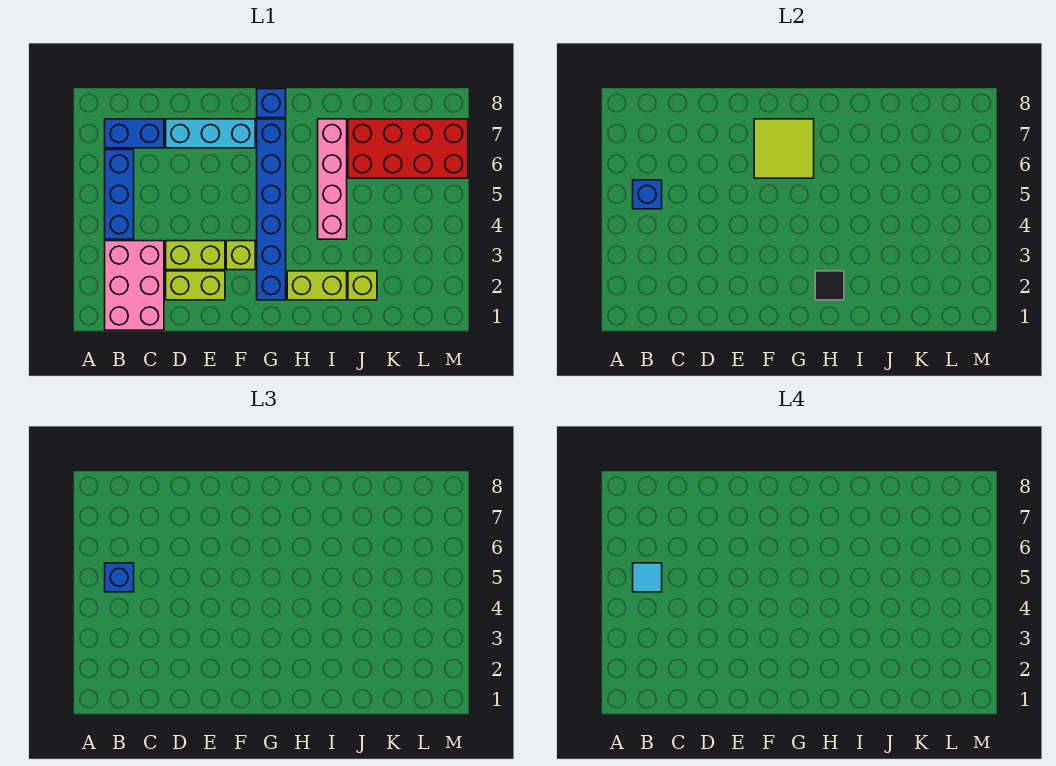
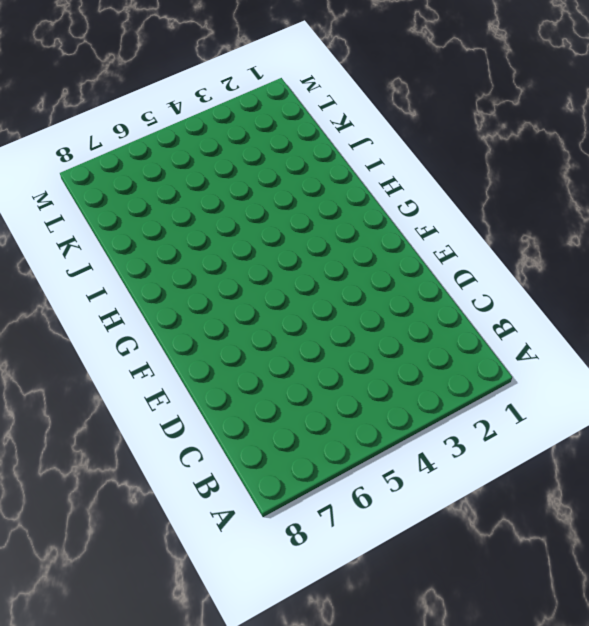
none -> pink brick B1:C3 level 1
none -> blue brick B4:B6 level 1
none -> blue brick B7:C7 level 1

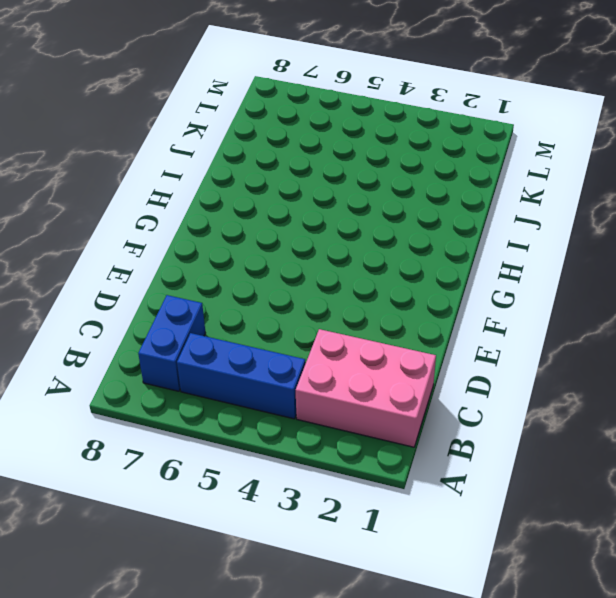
none -> lime brick D2:E2 level 1
none -> lime brick D3:E3 level 1
none -> cyan brick D7:F7 level 1

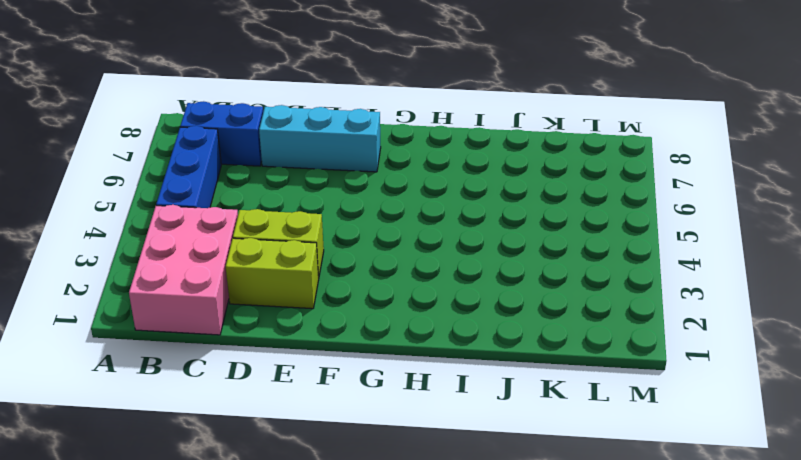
none -> lime brick F3 level 1
none -> blue brick G2:G7 level 1
none -> blue brick G8 level 1

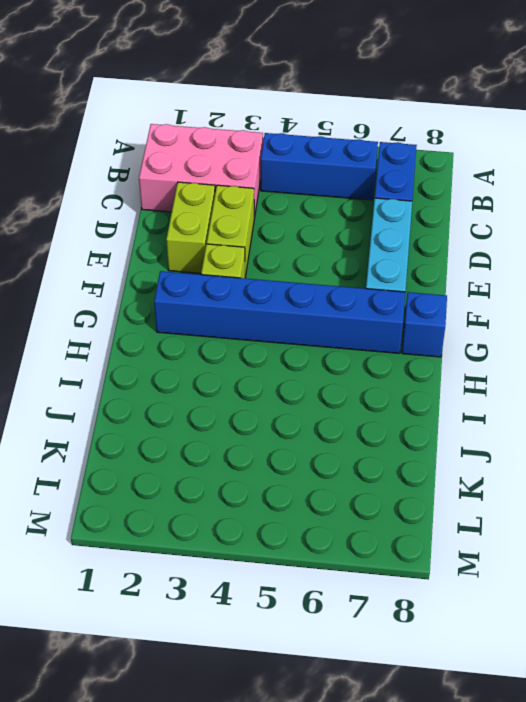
none -> lime brick H2:I2 level 1
none -> pink brick I4:I7 level 1
none -> lime brick J2 level 1

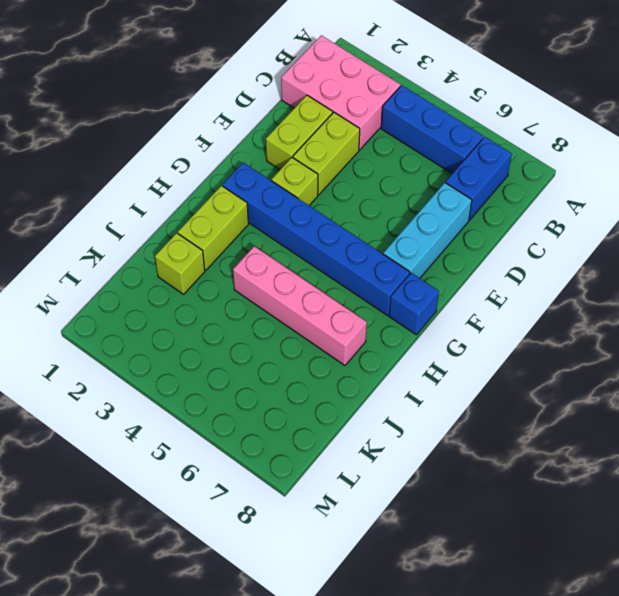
none -> red brick J6:M7 level 1
none -> blue brick B5 level 2
none -> lime tile F6:G7 level 2

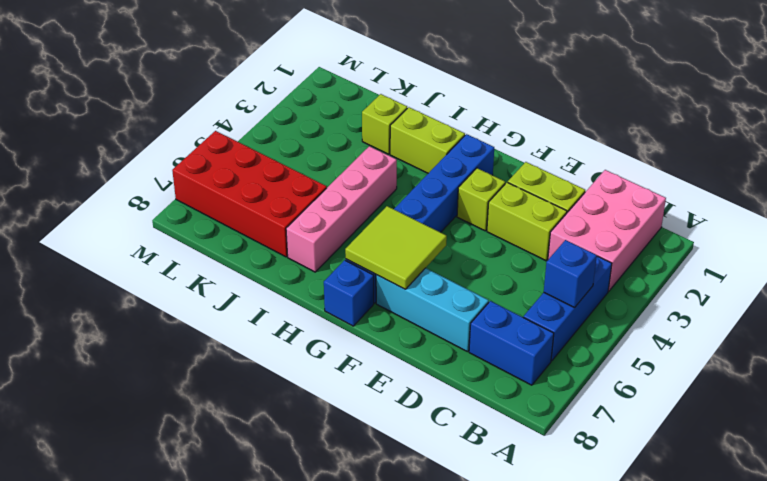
none -> black tile H2 level 2
none -> blue brick B5 level 3
none -> cyan tile B5 level 4

